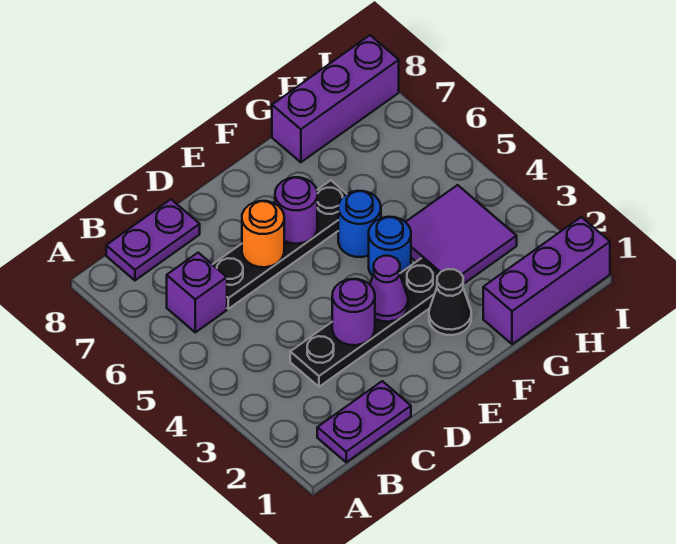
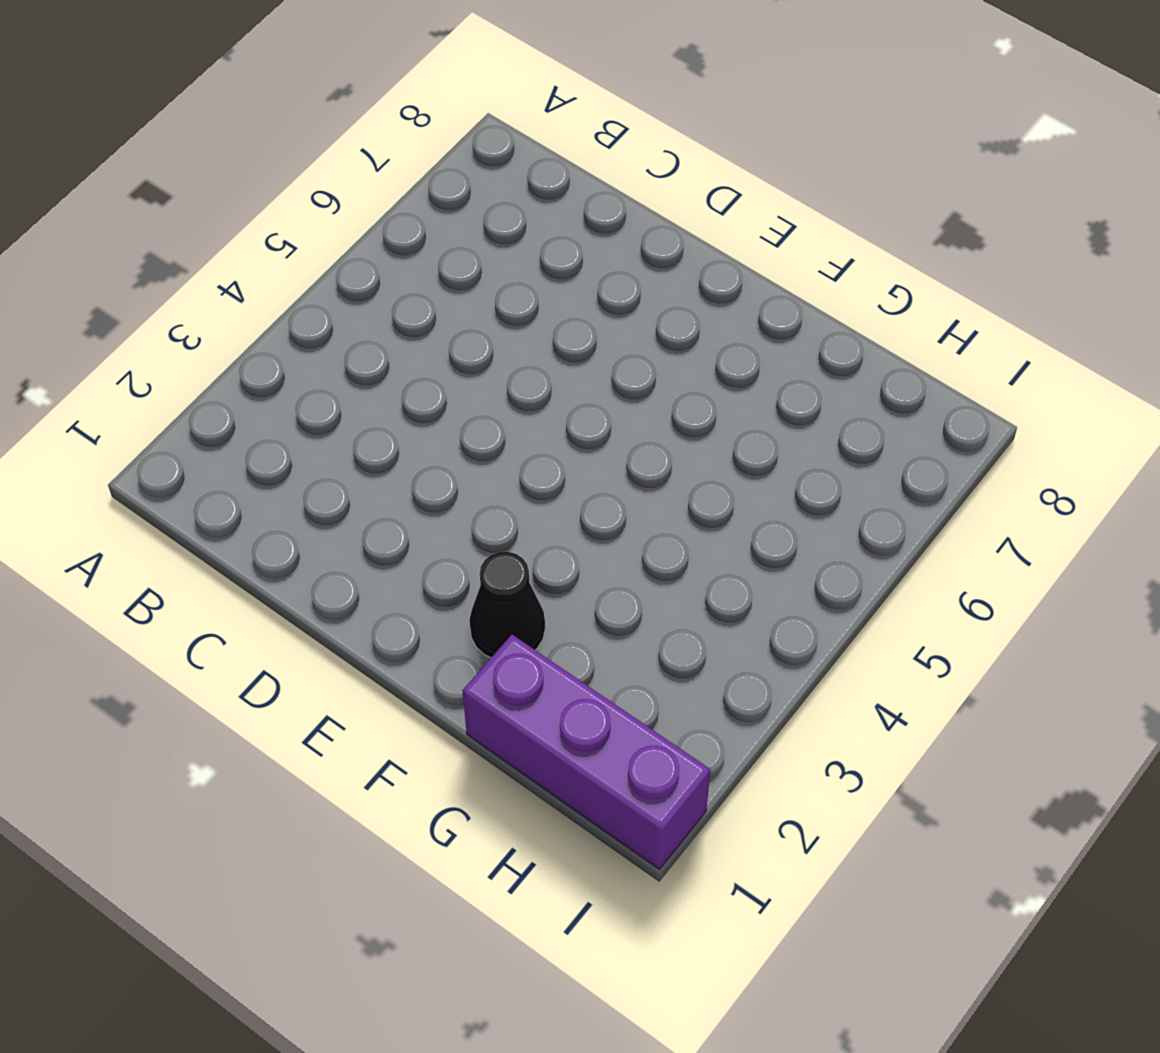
none -> purple plate B1:C1 level 1
none -> purple brick B6 level 1
none -> purple plate B8:C8 level 1

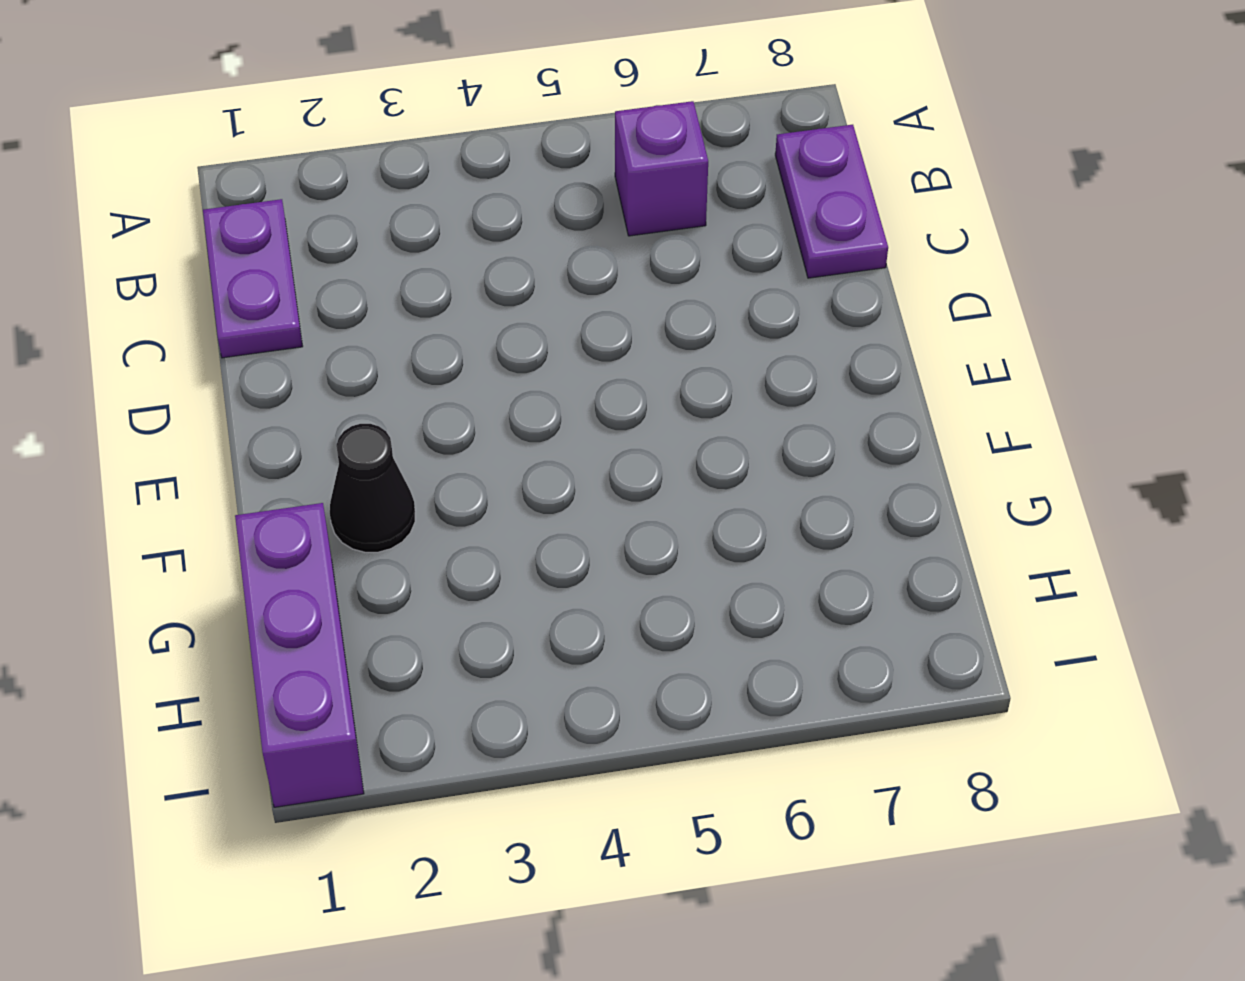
none -> black plate C3:F3 level 1
none -> black plate C6:F6 level 1
none -> blue round brick F4 level 1

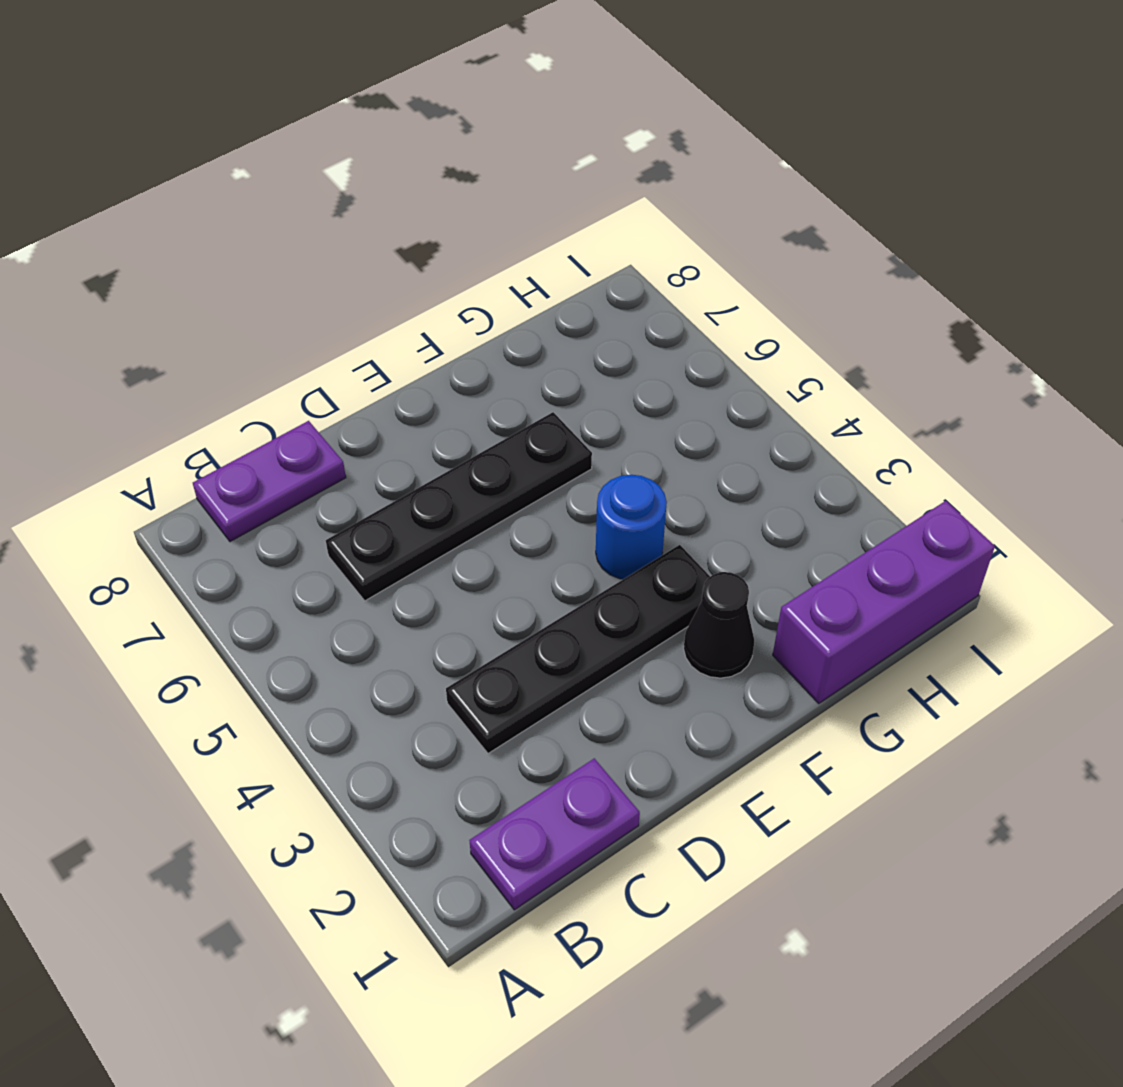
none -> purple brick B6 level 1
none -> blue round brick F5 level 1
none -> purple tile G3:H4 level 1

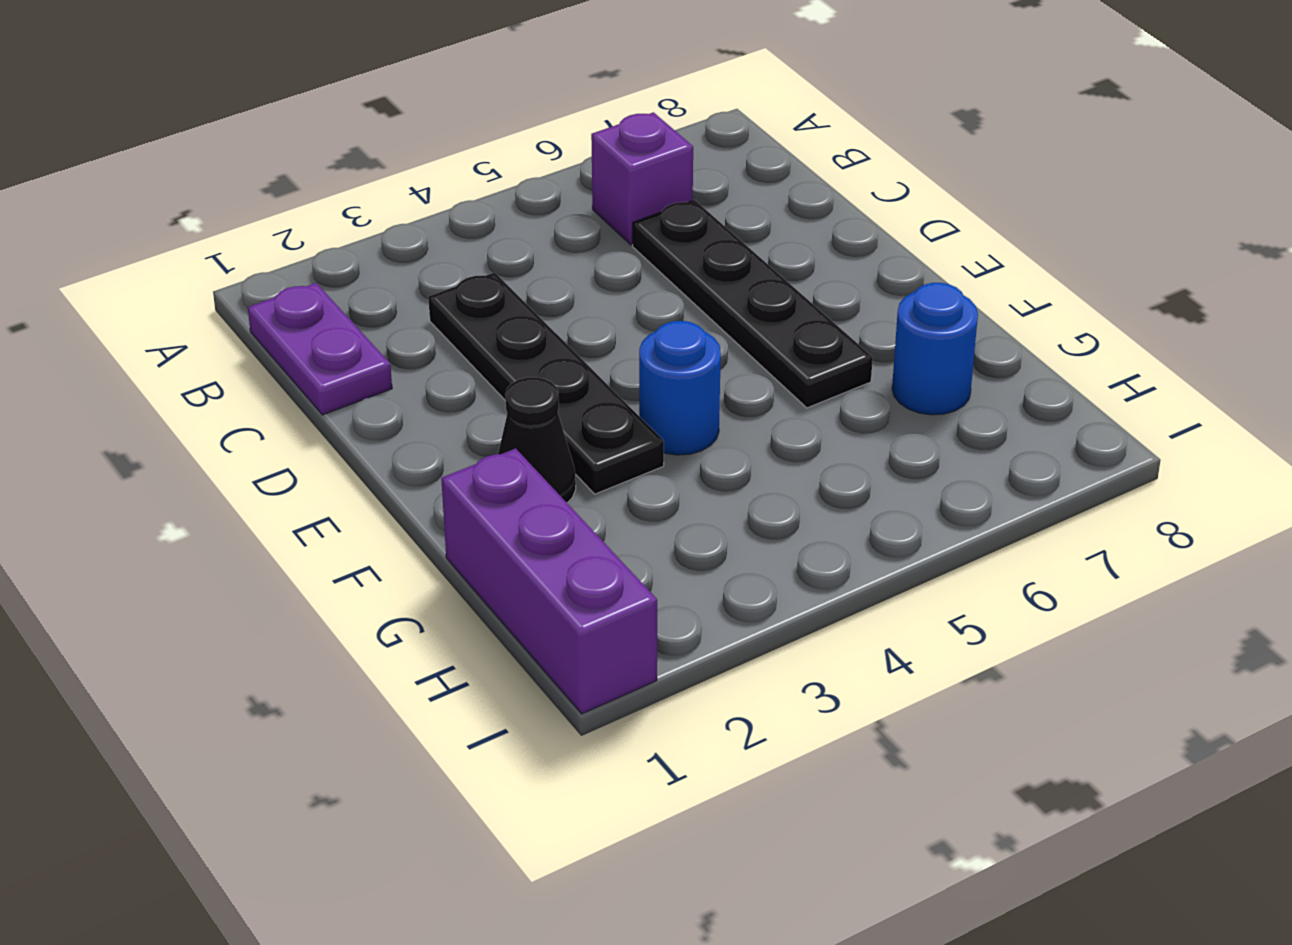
blue round brick G7 level 1 -> blue round brick F5 level 1
none -> purple plate B8:C8 level 1
none -> purple tile G3:H4 level 1
none -> purple brick G8:I8 level 1

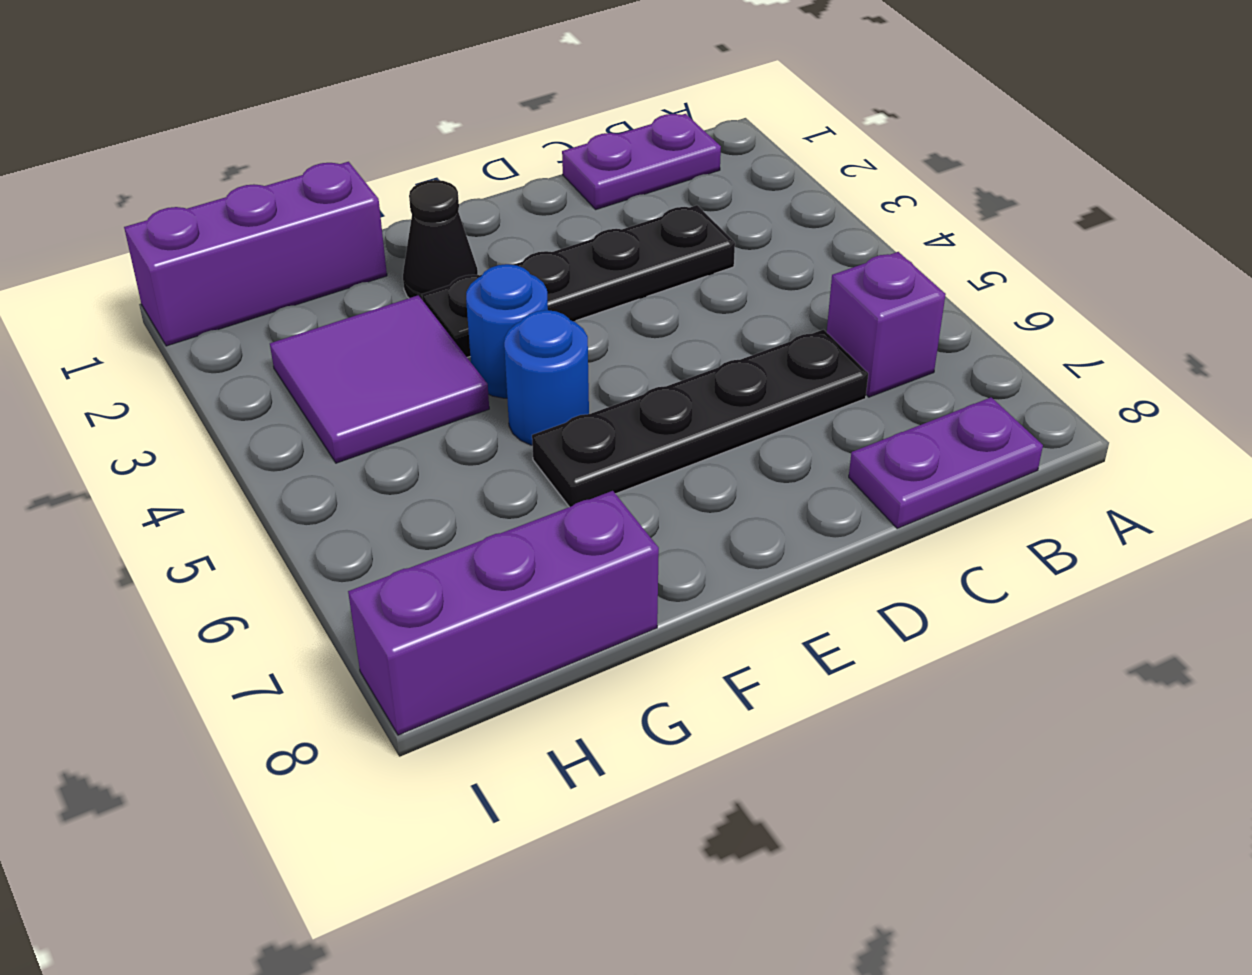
none -> purple round brick D3 level 2
none -> orange round brick D6 level 2
none -> purple cone E3 level 2

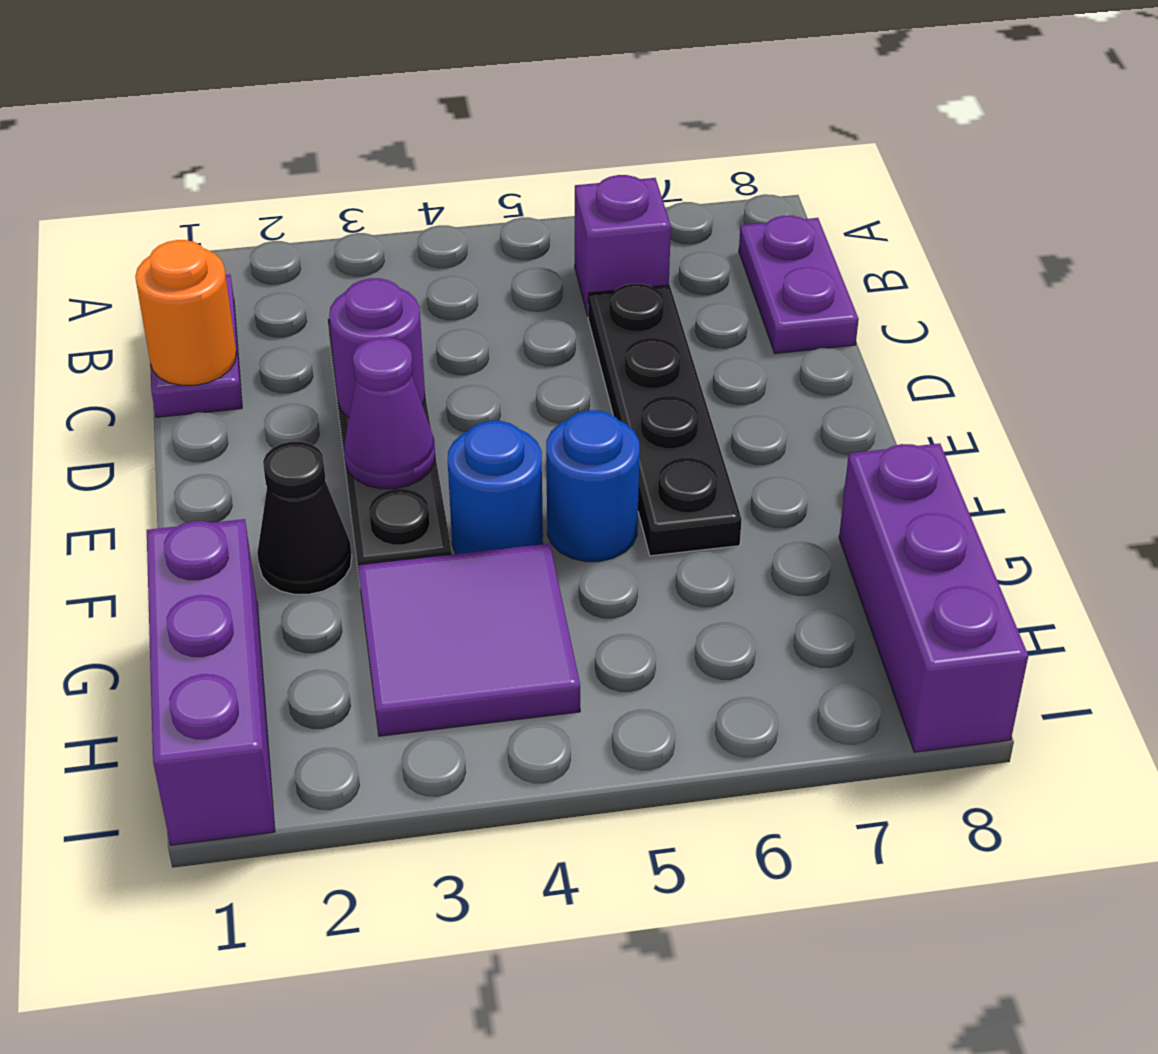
orange round brick C1 level 2 -> orange round brick D6 level 2
none -> purple round brick E6 level 2

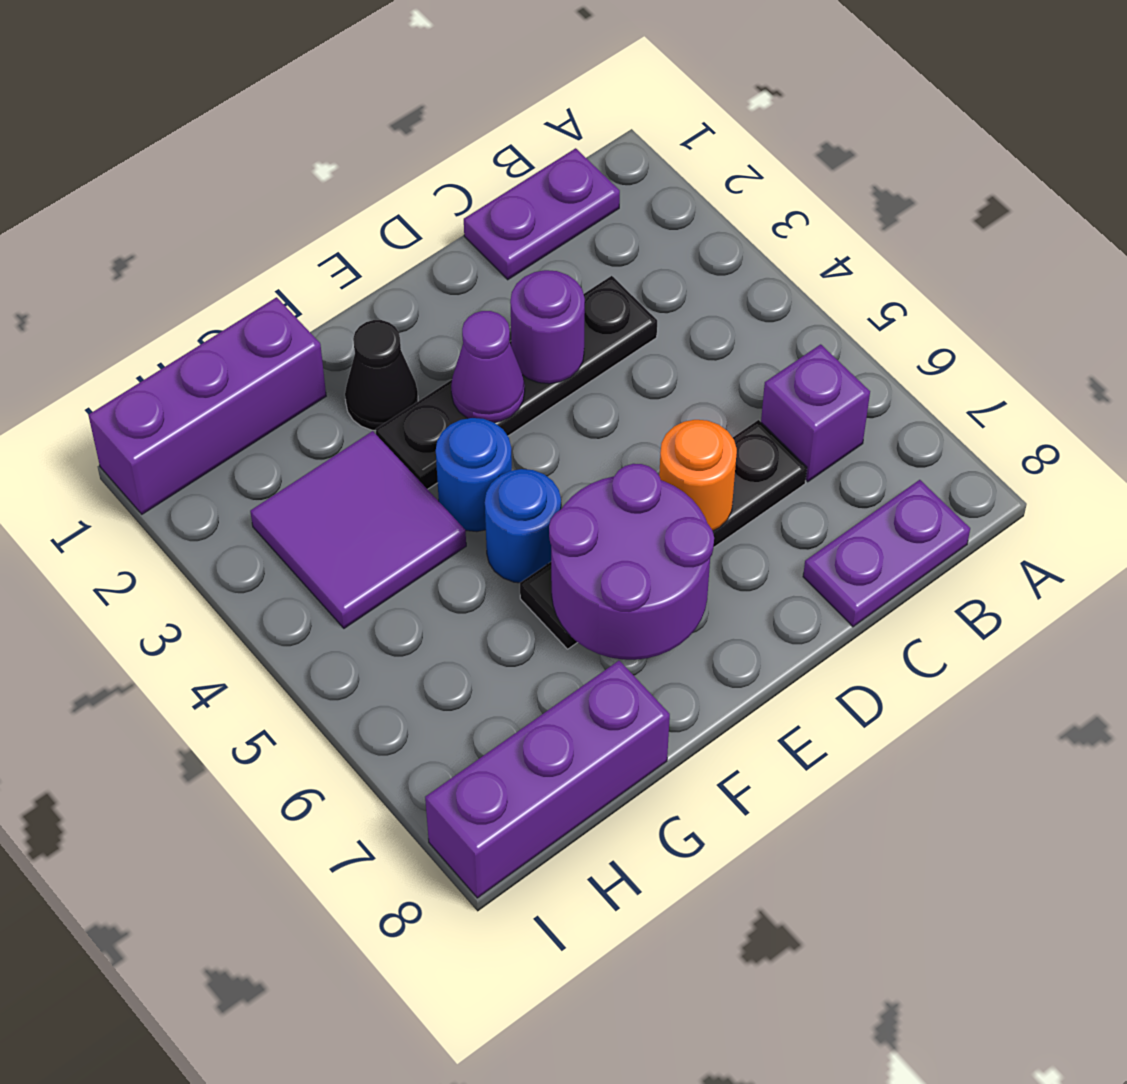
purple round brick E6:F7 level 2 -> purple round brick E6 level 2

